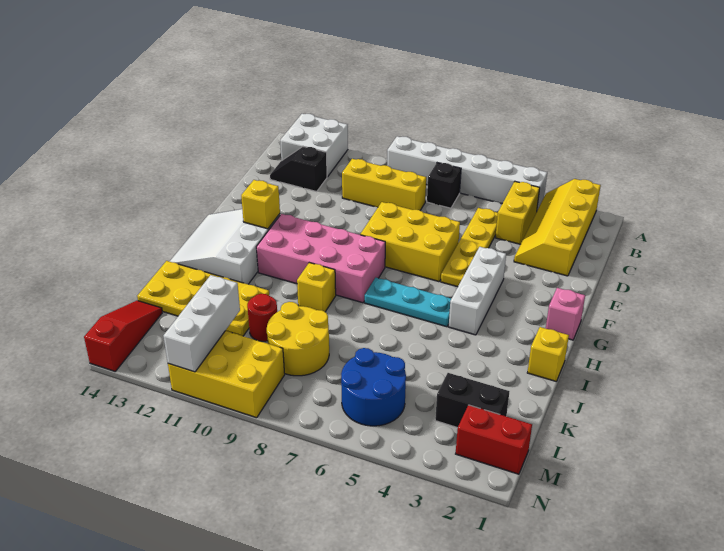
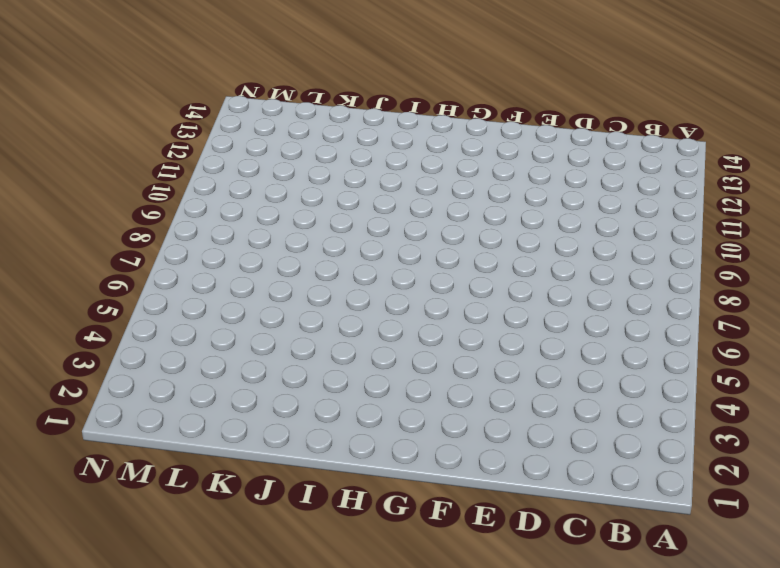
none -> yellow slope A2:D3 level 1 top 2
none -> white brick A4:A9 level 1
none -> white brick A12:B13 level 1

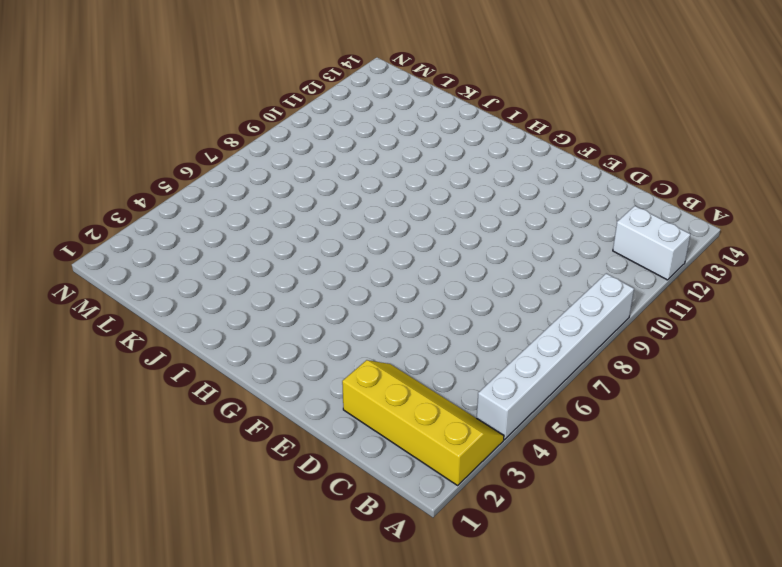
white brick A12:B12 level 1 -> white brick A12:B13 level 1
none -> yellow brick B4:C4 level 1
none -> black brick B7 level 1
none -> yellow plate C5:F5 level 1

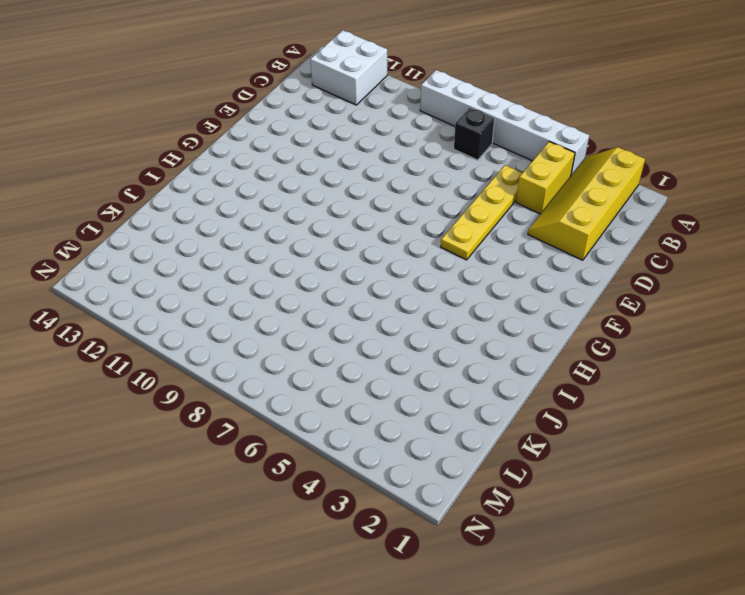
none -> yellow brick C8:C10 level 1
none -> black slope C12:C13 level 1 top 12
none -> yellow brick E6:F8 level 1

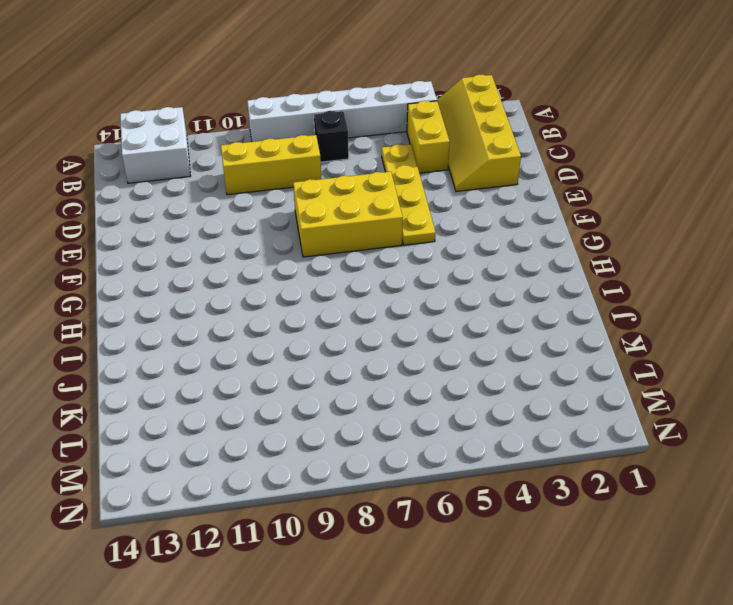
none -> black slope C12:C13 level 1 top 12
none -> white brick F4:H4 level 1
none -> pink brick G1 level 1

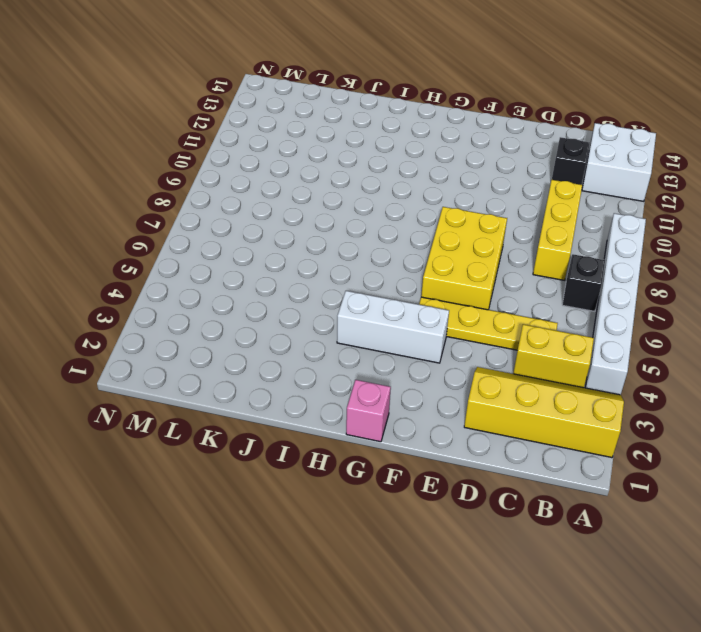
none -> pink brick G8:H11 level 1
none -> white slope G12:I14 level 1 top 12
none -> cyan plate H5:H7 level 1

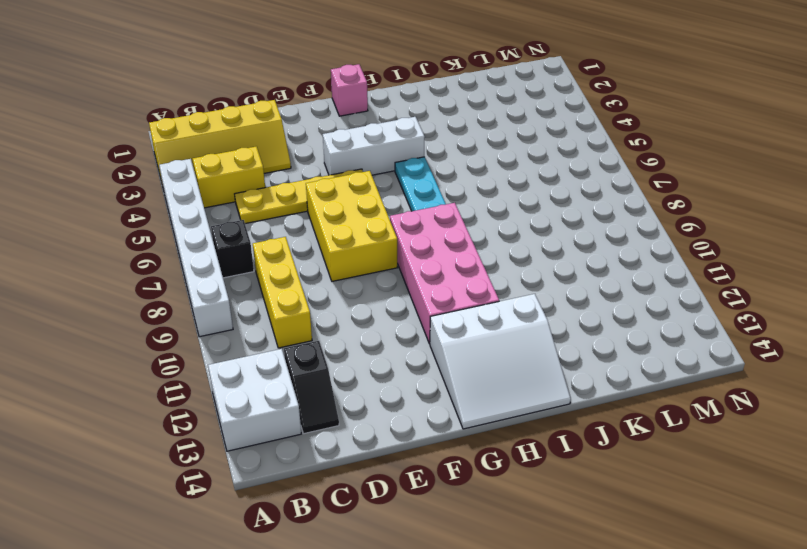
none -> yellow brick I1 level 1
none -> yellow brick I9 level 1
none -> yellow plate J11:K14 level 1

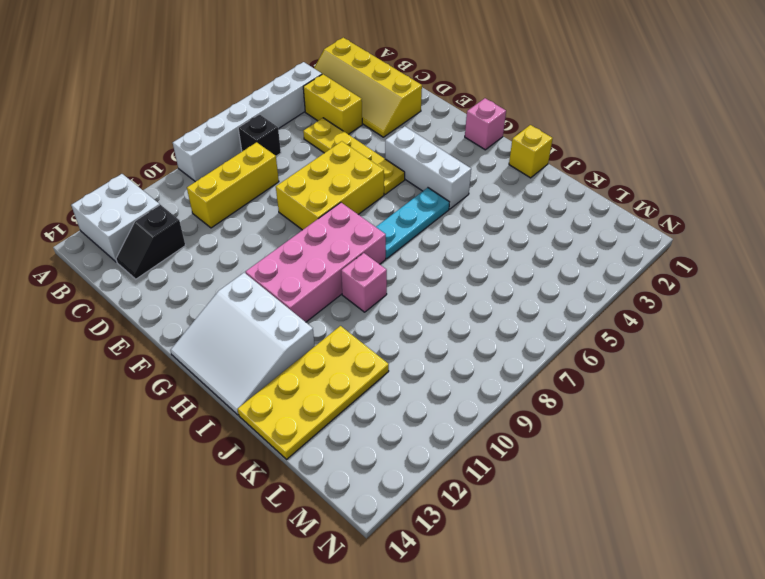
pink brick I9 level 1 -> yellow brick I9 level 1
none -> yellow round brick K8:L9 level 1
none -> red round brick K10 level 1
none -> black brick L2:L3 level 1

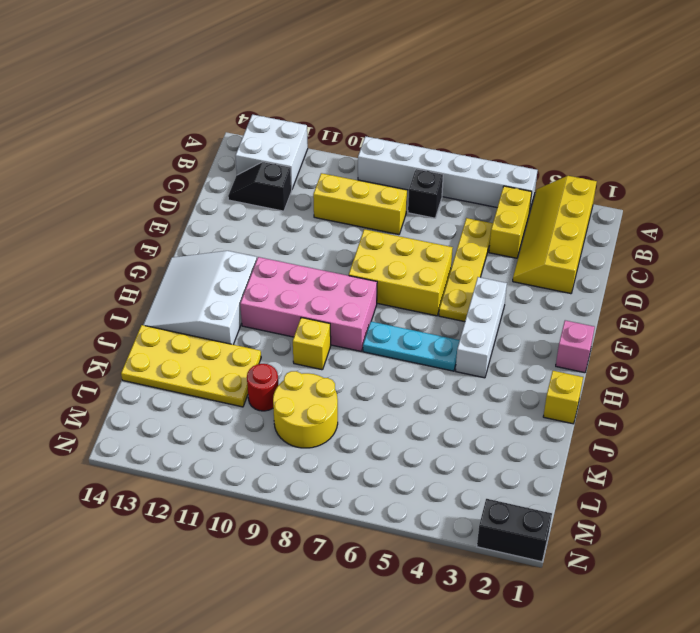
black brick N1:N2 level 1 -> black brick L2:L3 level 1
none -> blue round brick L5:M6 level 1
none -> red slope L14:N14 level 1 top N
none -> red brick M1:M2 level 1

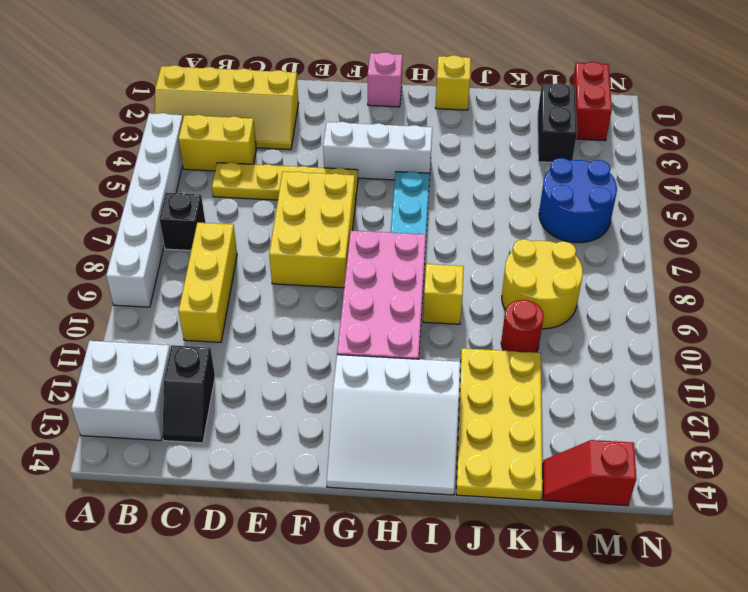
red slope L14:M14 level 1 top M -> red slope L14:N14 level 1 top N
none -> yellow brick M9:N11 level 1
none -> yellow brick G12 level 2
none -> white brick L11:N11 level 2

